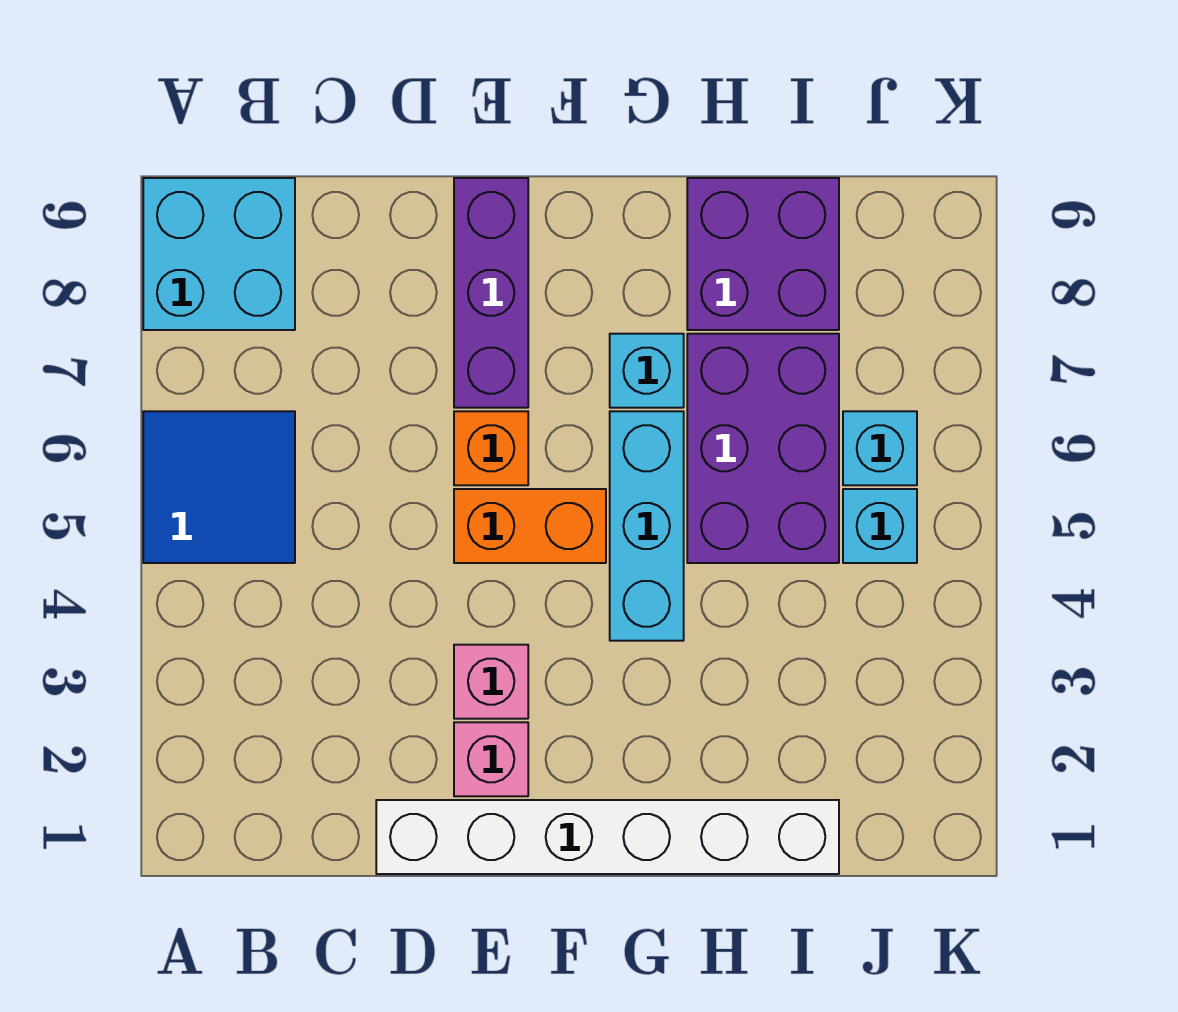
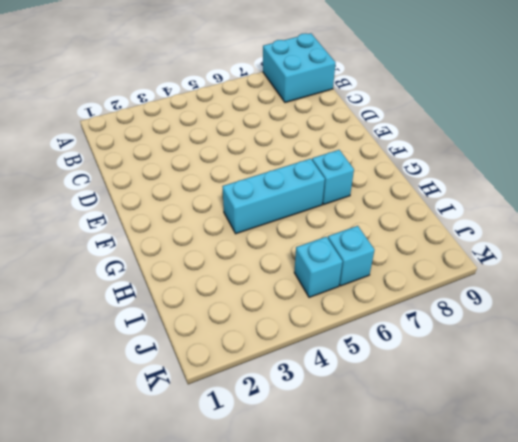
none -> blue tile A5:B6 level 1
none -> white brick D1:I1 level 1
none -> pink brick E2 level 1

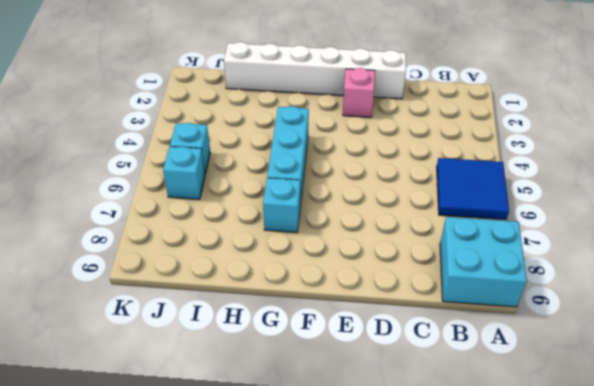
none -> pink brick E3 level 1
none -> orange brick E5:F5 level 1
none -> orange brick E6 level 1

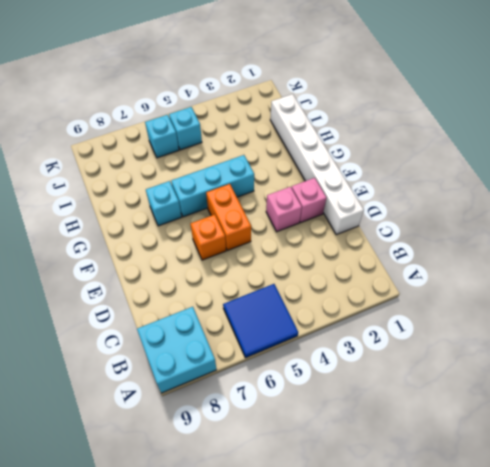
none -> purple brick E7:E9 level 1
none -> purple brick H5:I7 level 1
none -> purple brick H8:I9 level 1

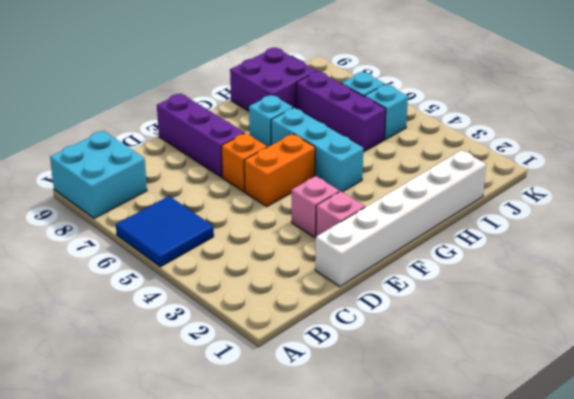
purple brick I5:I7 level 1 -> purple brick H5:I7 level 1

